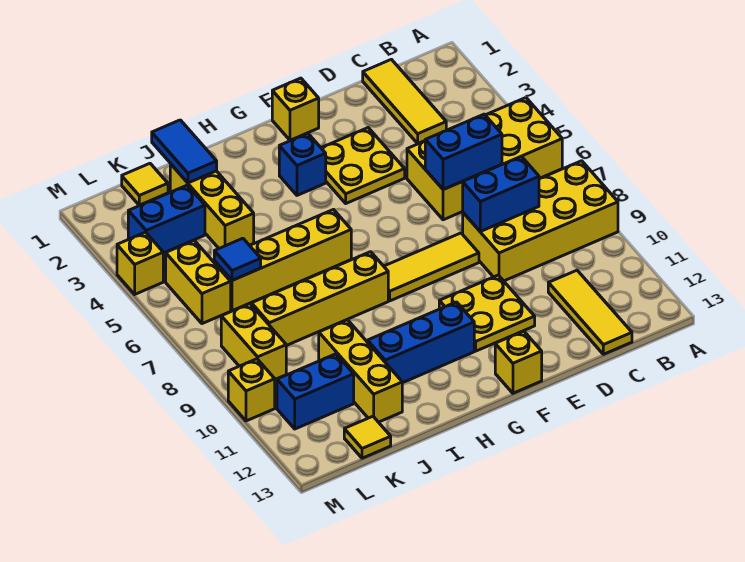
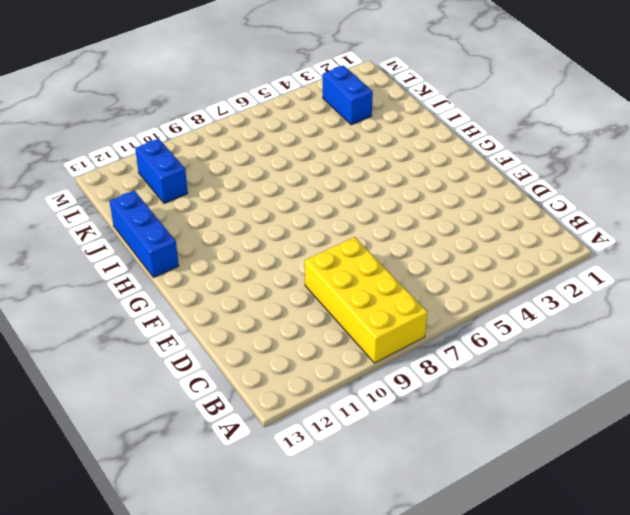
blue brick H13:J13 level 1 -> blue brick G11:I11 level 1
none -> yellow brick A5:D6 level 1
none -> yellow tile C1:C3 level 1
none -> yellow tile C11:C13 level 1

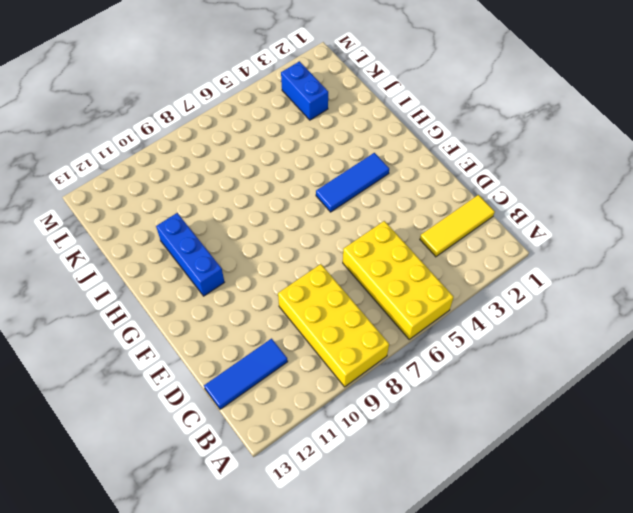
blue tile C11:C13 level 1 -> yellow tile C11:C13 level 1
blue tile G3:G5 level 1 -> blue brick G3 level 1
none -> yellow plate E3:F4 level 1
none -> yellow tile E8:G8 level 1
none -> yellow plate E10:F11 level 1

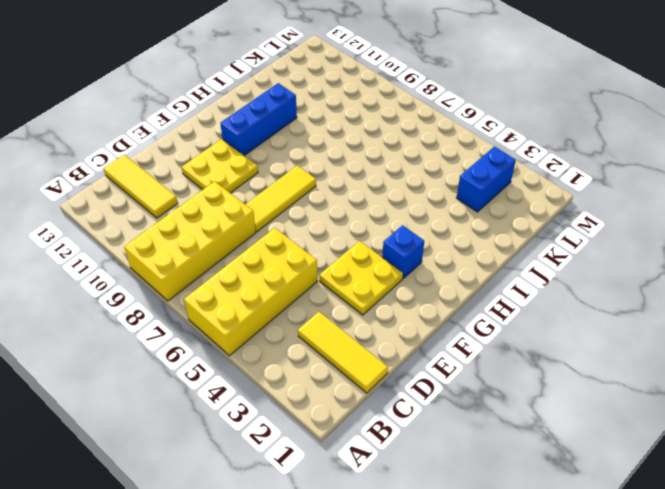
none -> yellow brick F1 level 1
none -> yellow brick F13 level 1
none -> yellow brick H6:K6 level 1

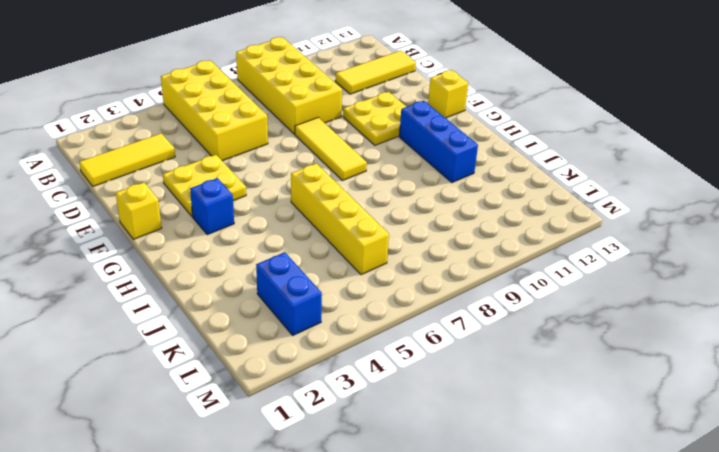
none -> yellow brick H8:K8 level 1
none -> yellow brick J2:J4 level 1
none -> yellow brick J10:J12 level 1

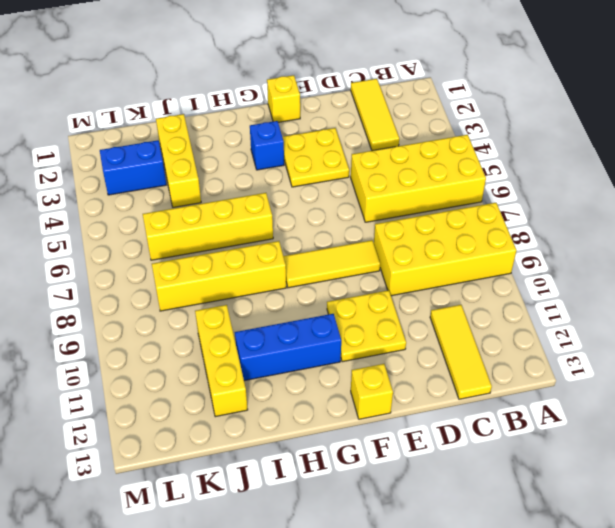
none -> yellow tile K1 level 1
none -> blue brick K11:L11 level 1
none -> yellow tile K13 level 1

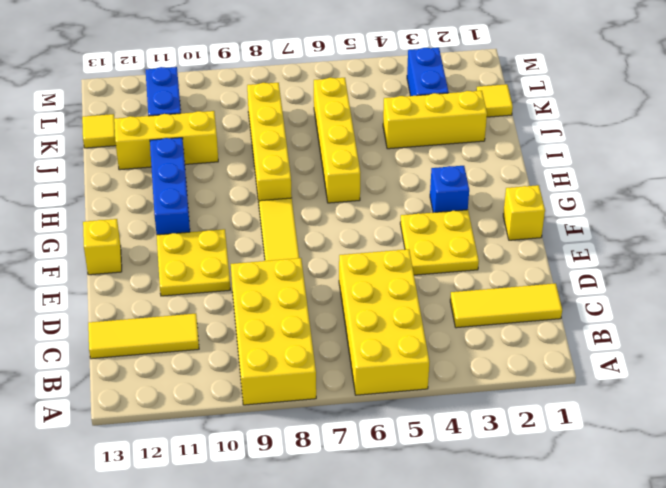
none -> yellow brick L5:L6 level 1
none -> yellow brick L8:L9 level 1
none -> yellow brick M4 level 1

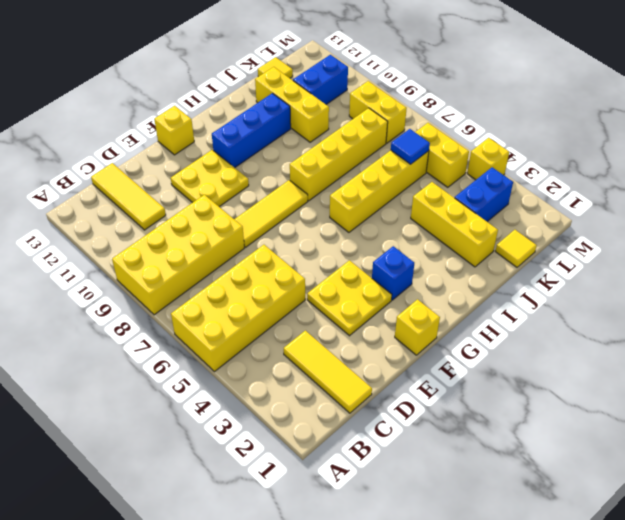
none -> yellow brick M10 level 1
none -> blue brick C6:D6 level 2
none -> blue brick C8:D8 level 2

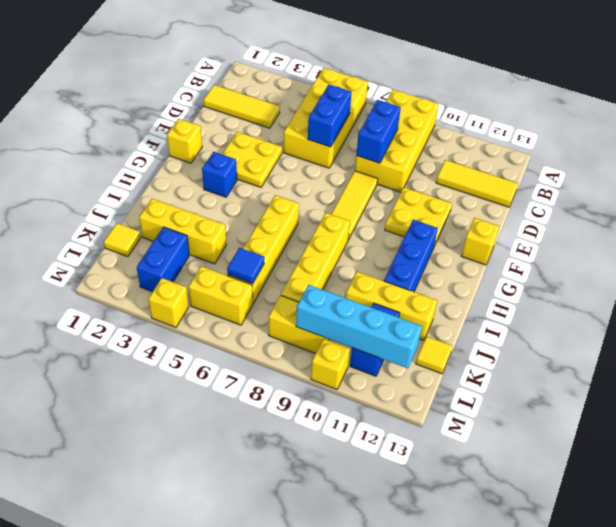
cyan brick L9:L12 level 2 -> none
none -> blue tile J1:J2 level 2

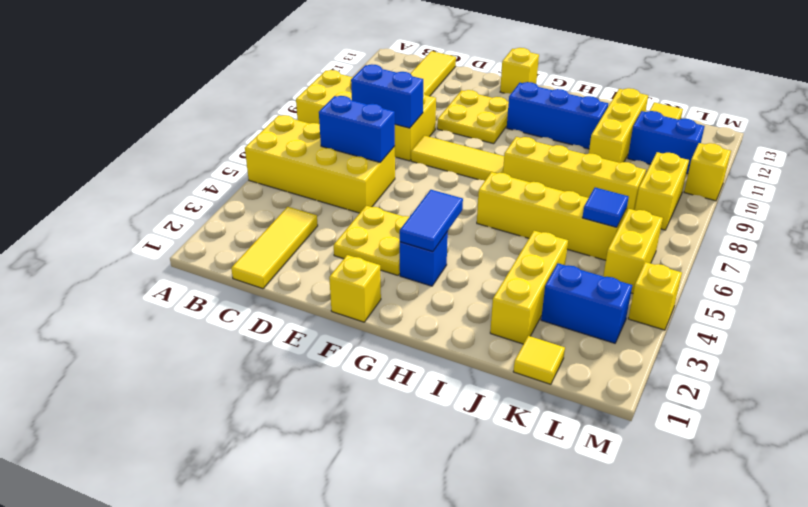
blue tile G3:G4 level 2 -> blue tile J1:J2 level 2

